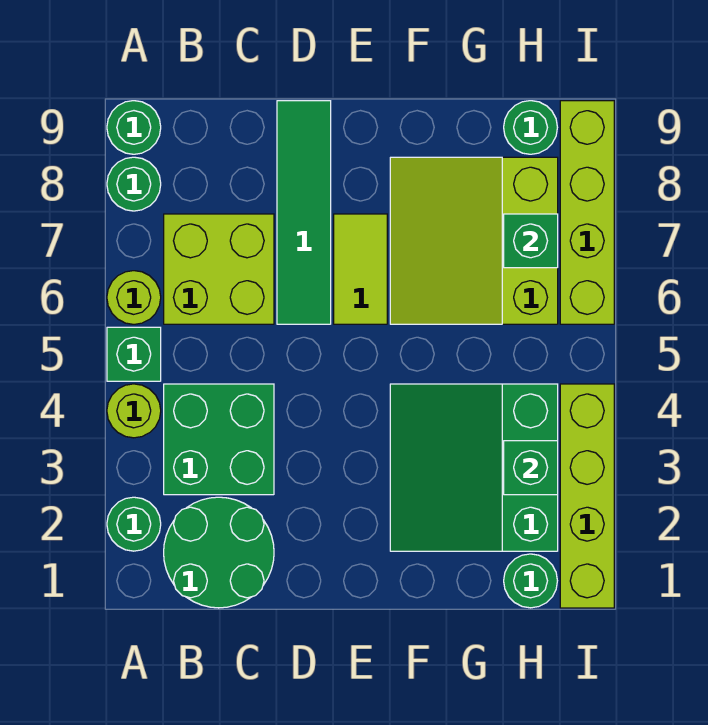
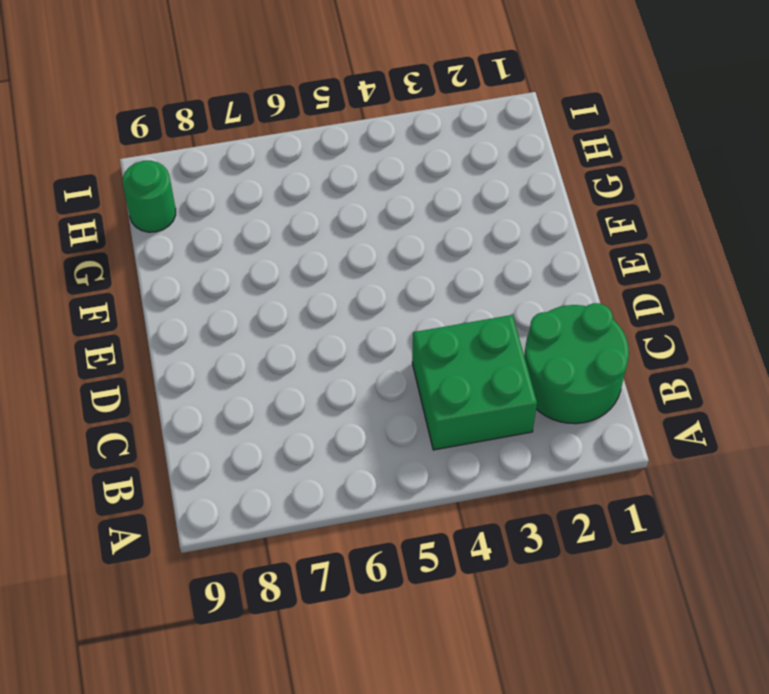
none -> green round brick A2 level 1
none -> lime round brick A4 level 1
none -> green brick A5 level 1

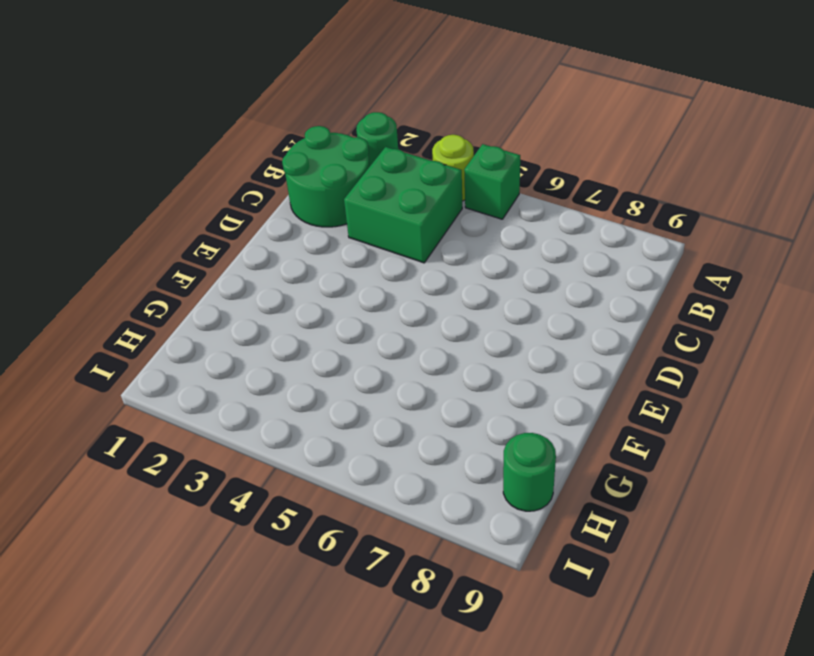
none -> lime round brick A6 level 1
none -> green round brick A8 level 1
none -> green round brick A9 level 1

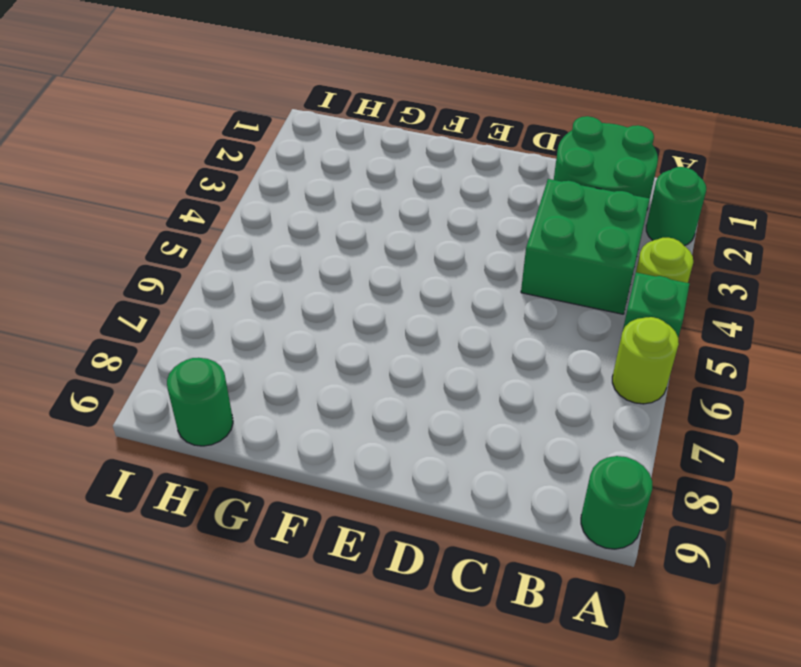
none -> green round brick A8 level 1
none -> lime brick B6:C7 level 1
none -> green tile D6:D9 level 1

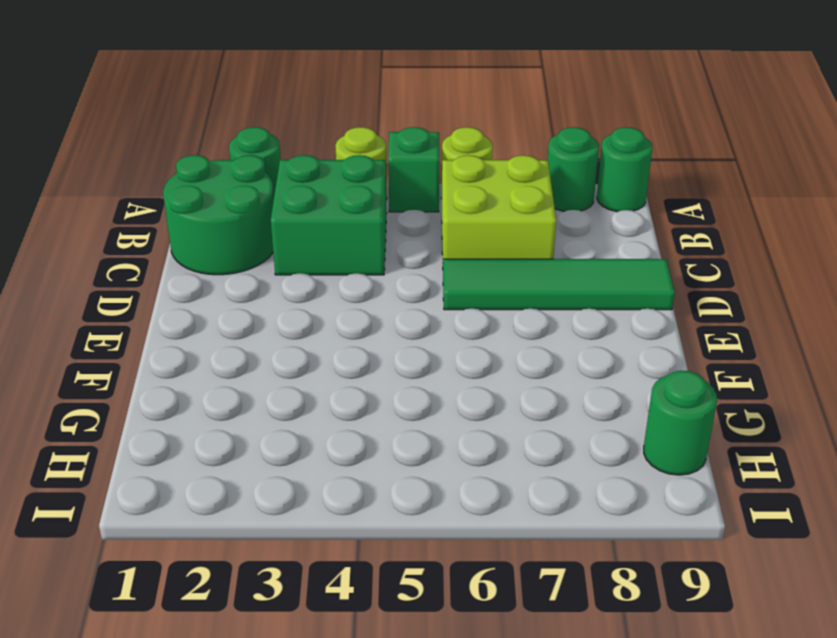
none -> lime tile E6:E7 level 1
none -> green slope F2:H4 level 1 top H
none -> lime slope F6:H8 level 1 top H

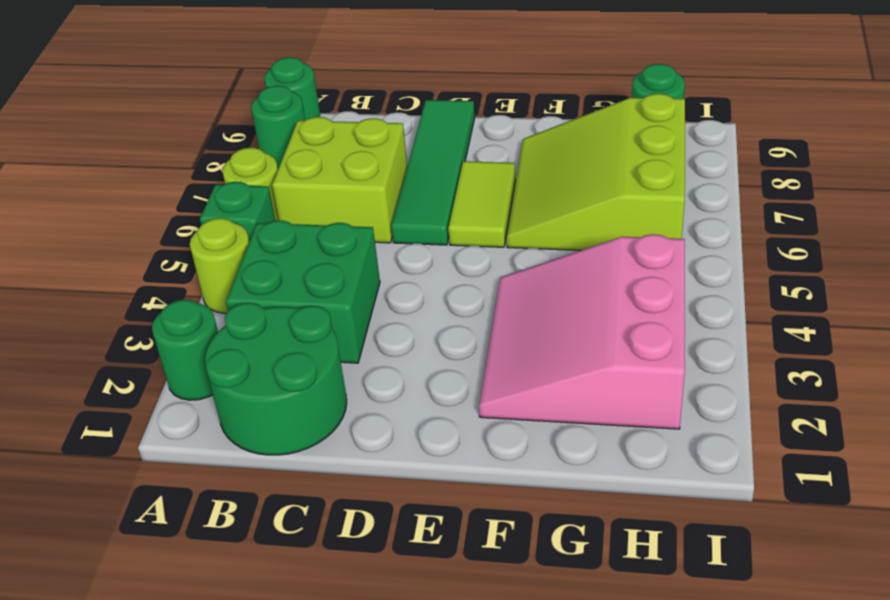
pink slope F2:H4 level 1 top H -> green slope F2:H4 level 1 top H
none -> green round brick H1 level 1
none -> lime brick I1:I4 level 1
none -> lime brick I6:I9 level 1

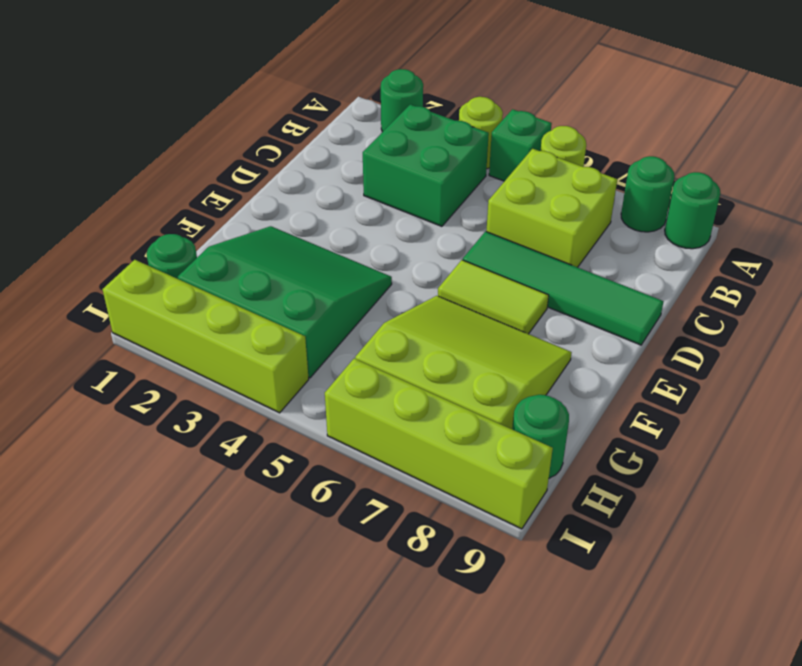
none -> green round brick B1:C2 level 1
none -> green brick H3 level 2
none -> green brick H7 level 2

